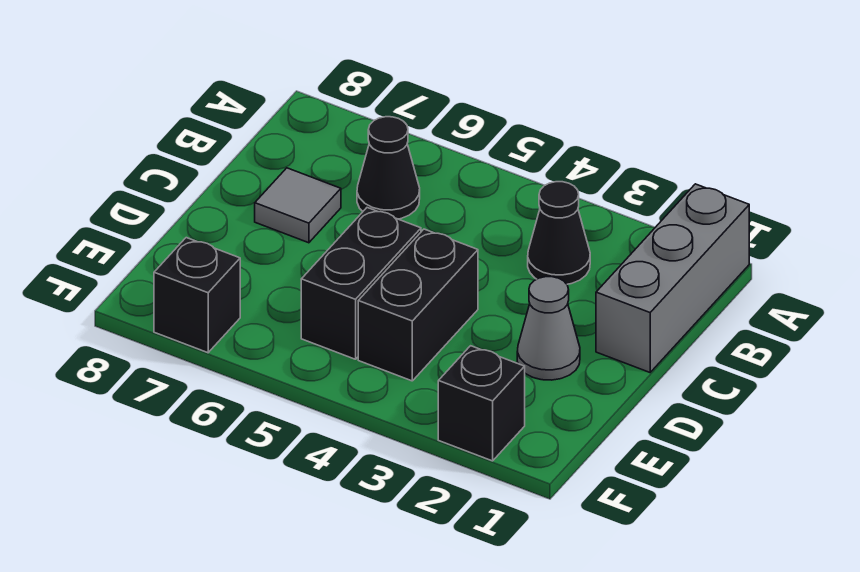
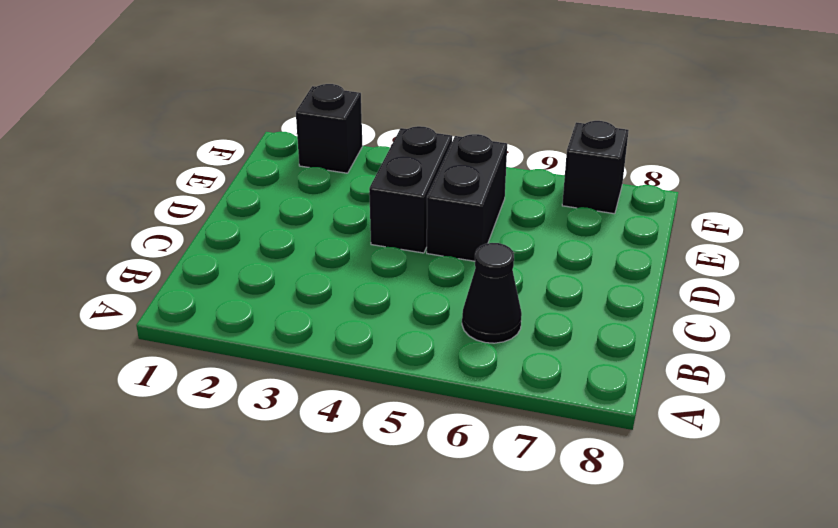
none -> grey brick A1:C1 level 1
none -> black cone B3 level 1

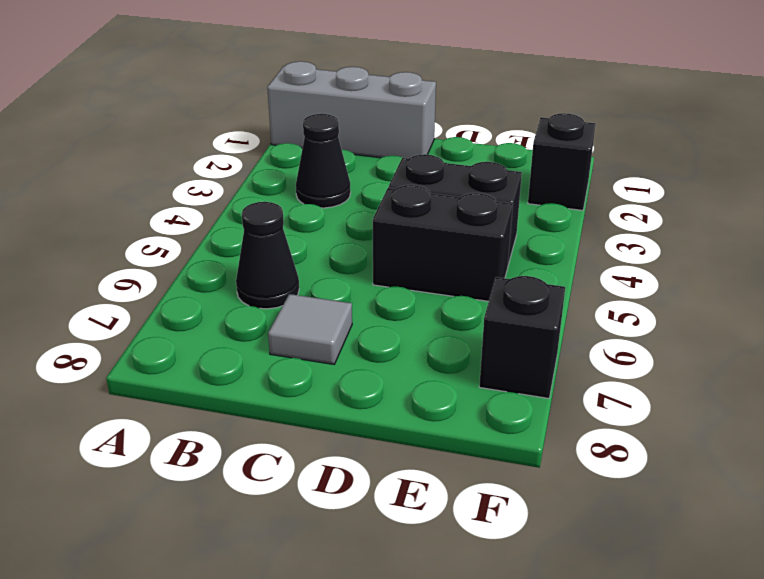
none -> grey cone D2 level 1

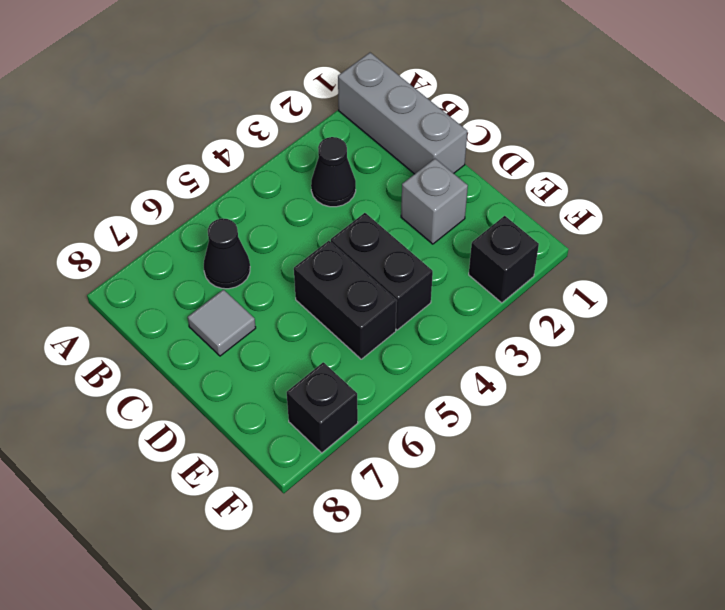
grey brick D2 level 1 -> grey cone D2 level 1

